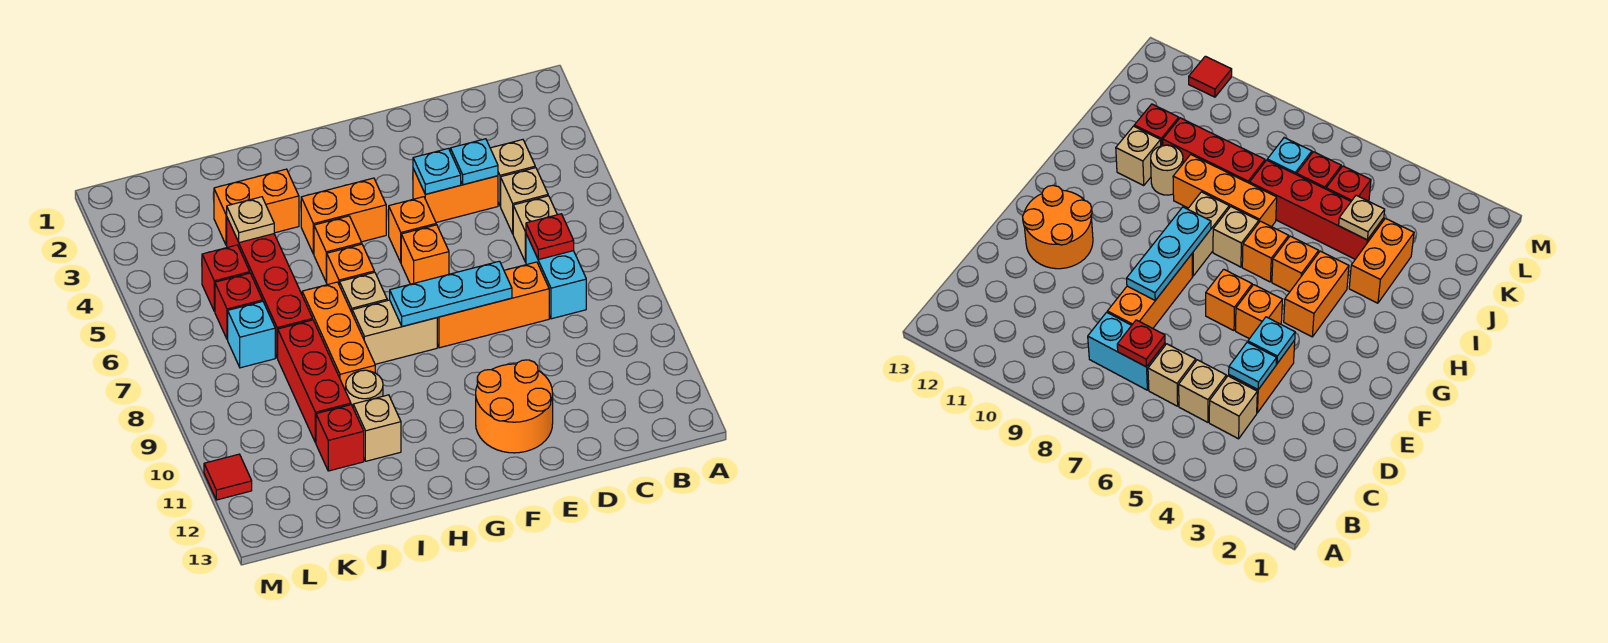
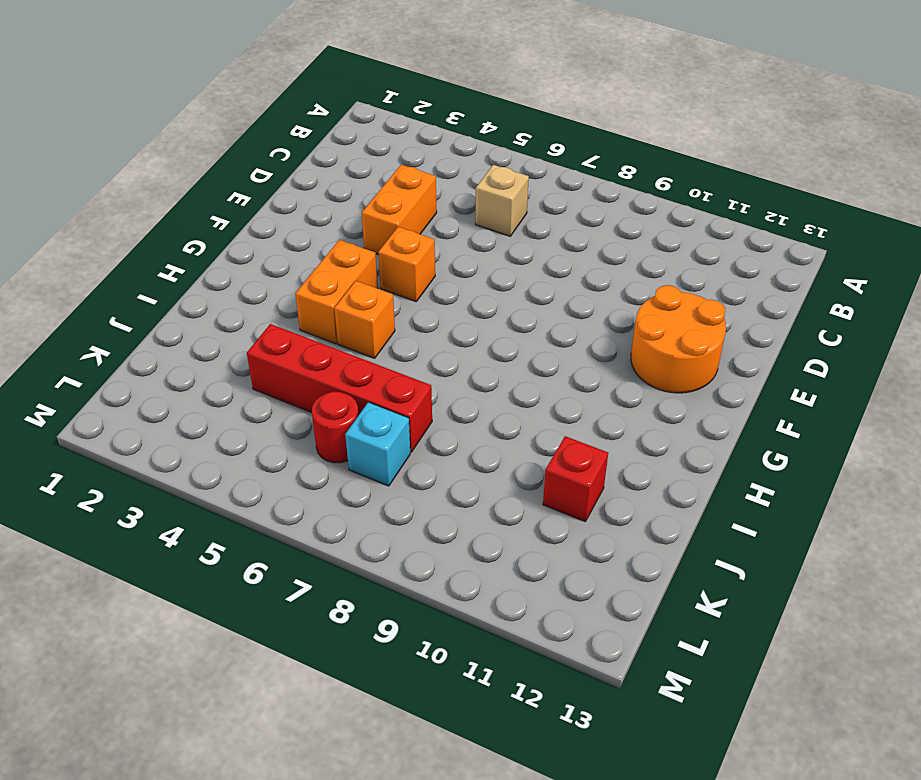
red round brick K6 level 1 -> red brick K6 level 1
none -> tan brick C4 level 1
none -> tan brick C5 level 1
none -> cyan brick C7:C8 level 1
none -> orange brick D8:F8 level 1

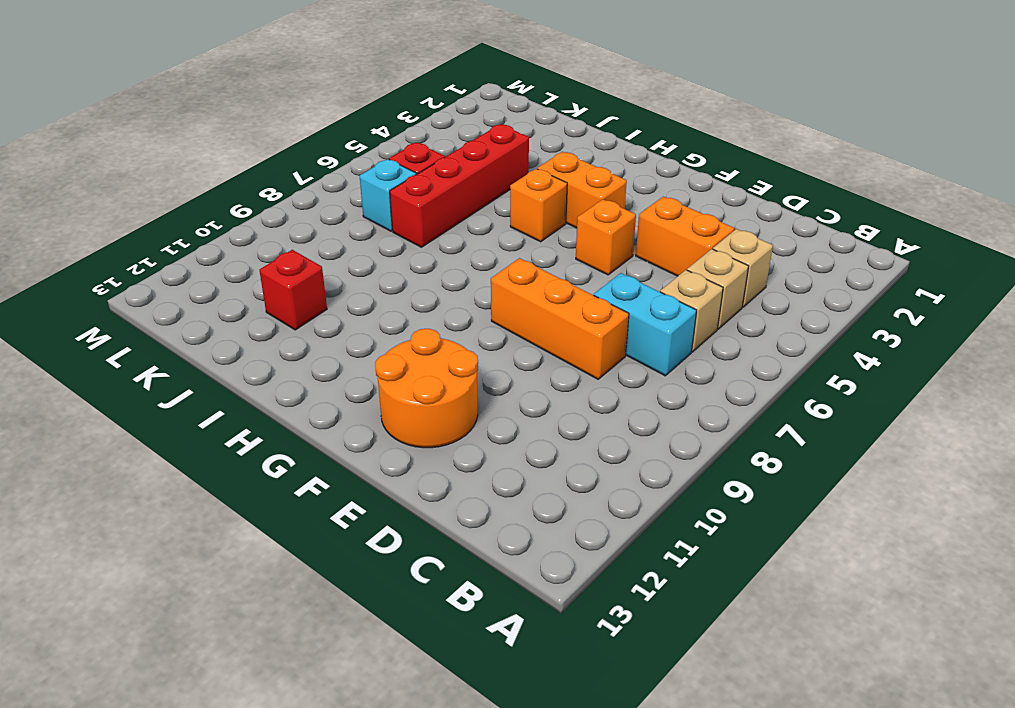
cyan brick C7:D7 level 1 -> cyan brick C7:C8 level 1
none -> orange brick F6 level 1
none -> tan brick G8:H8 level 1
none -> orange brick H6 level 1
none -> tan brick H7 level 1

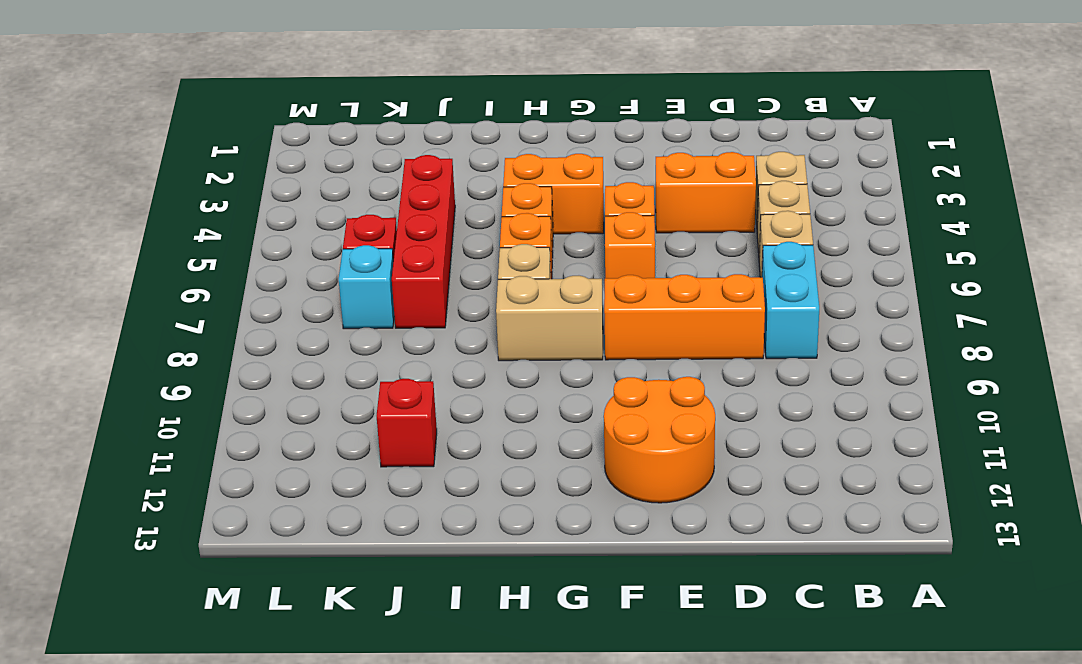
none -> orange brick I3:J3 level 1
none -> orange brick I7:I9 level 1
none -> tan round brick I10 level 1
none -> tan brick I11 level 1

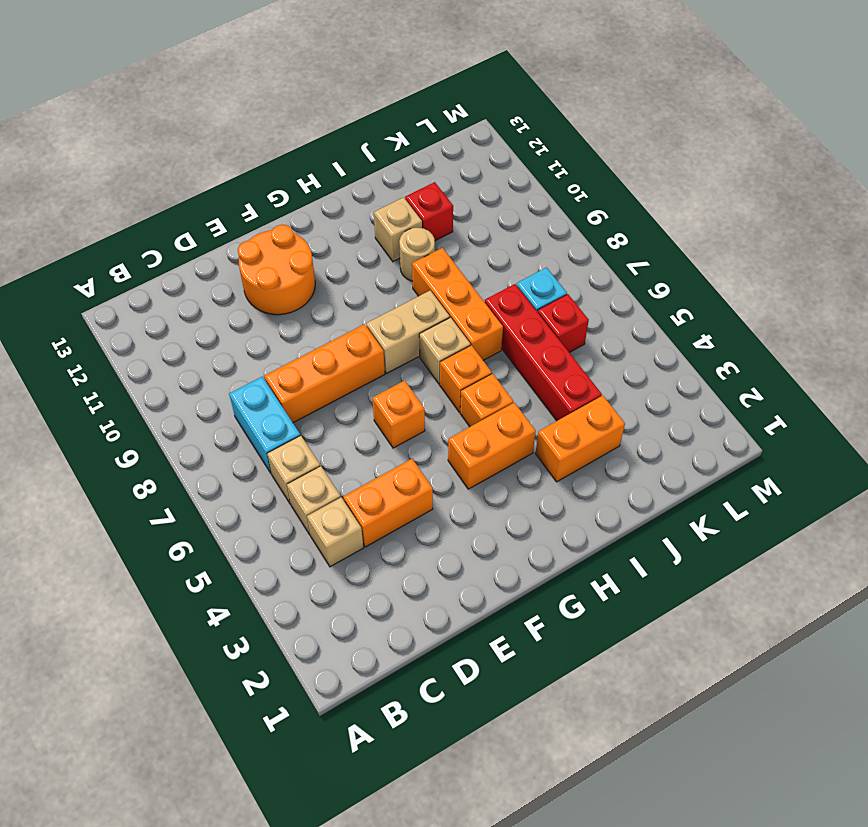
none -> orange brick F5 level 1
none -> red brick J8:J10 level 1
none -> red brick K5 level 1
none -> red tile M11 level 1

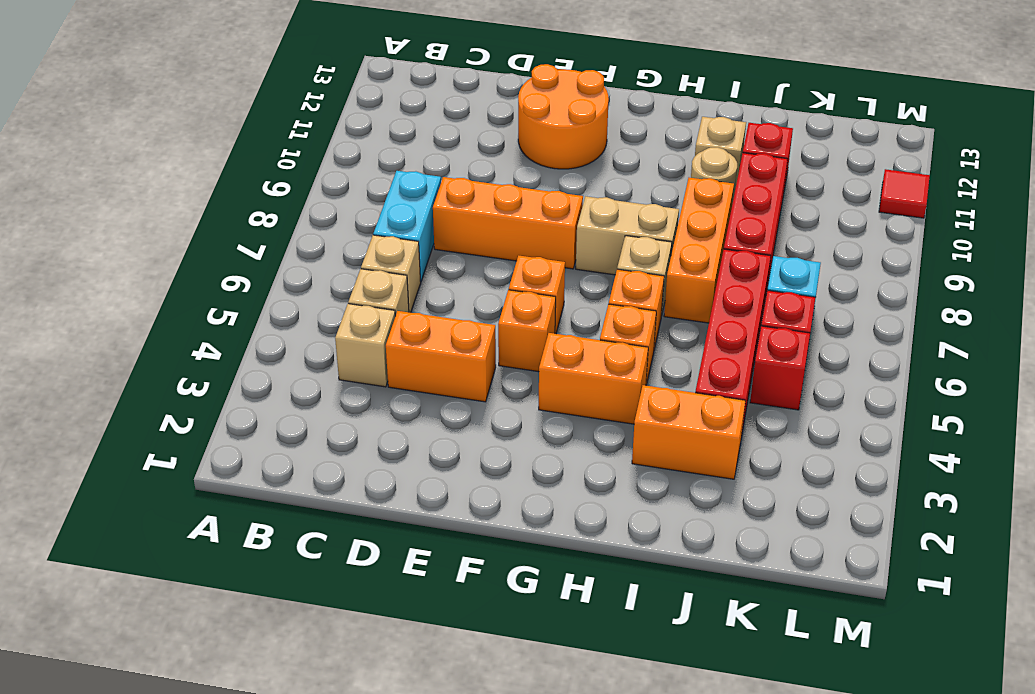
none -> red plate C7 level 2
none -> cyan plate D4 level 2
none -> cyan plate E4 level 2
none -> cyan plate E8:G8 level 2

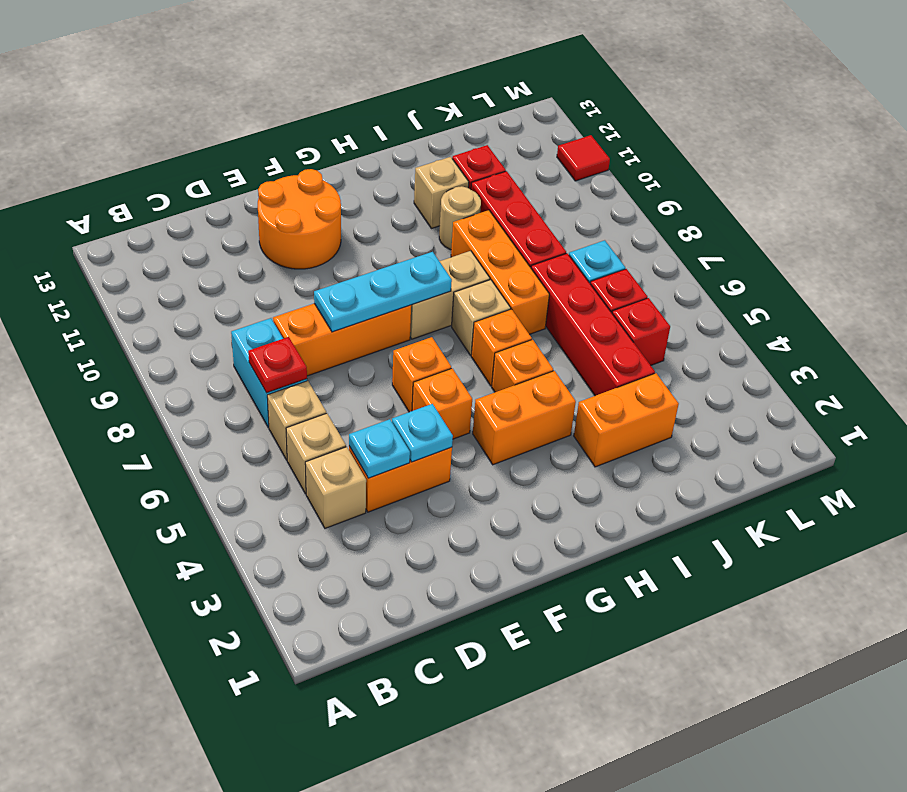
none -> tan plate J4 level 2

